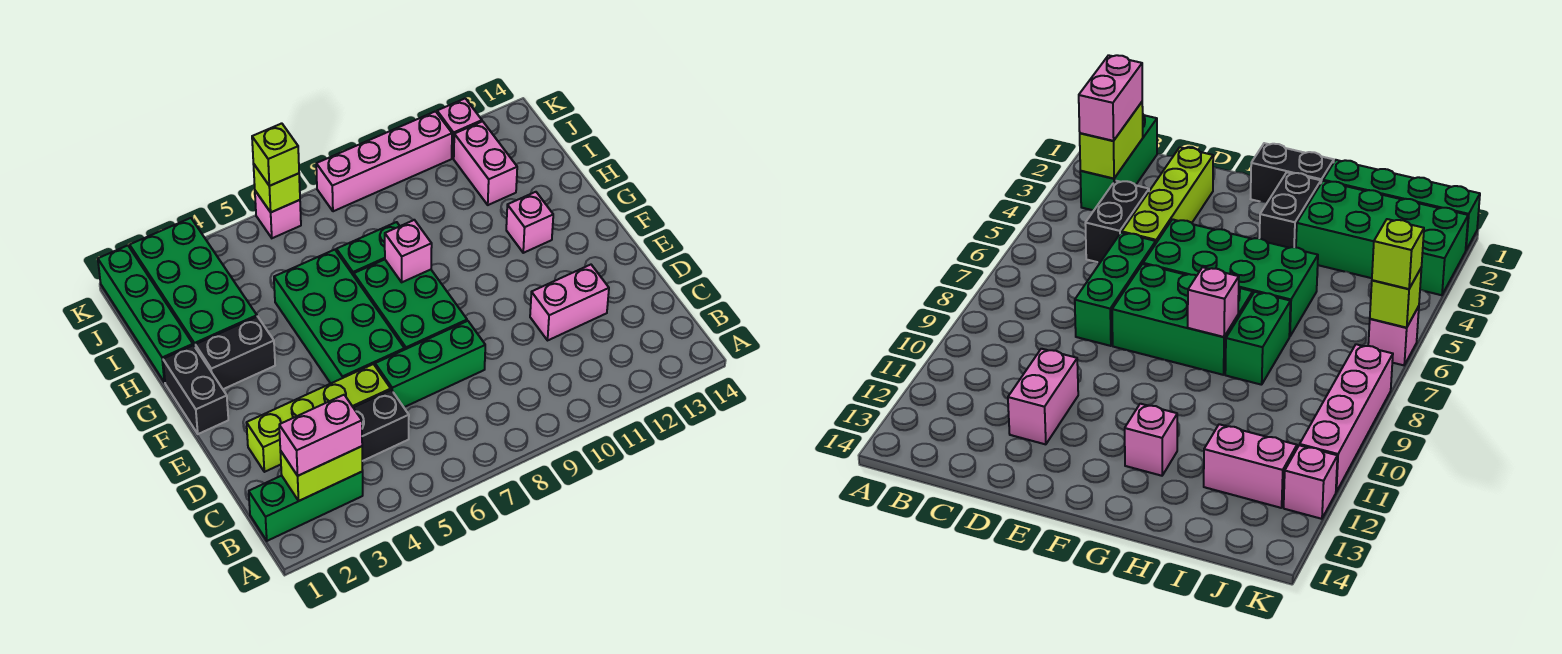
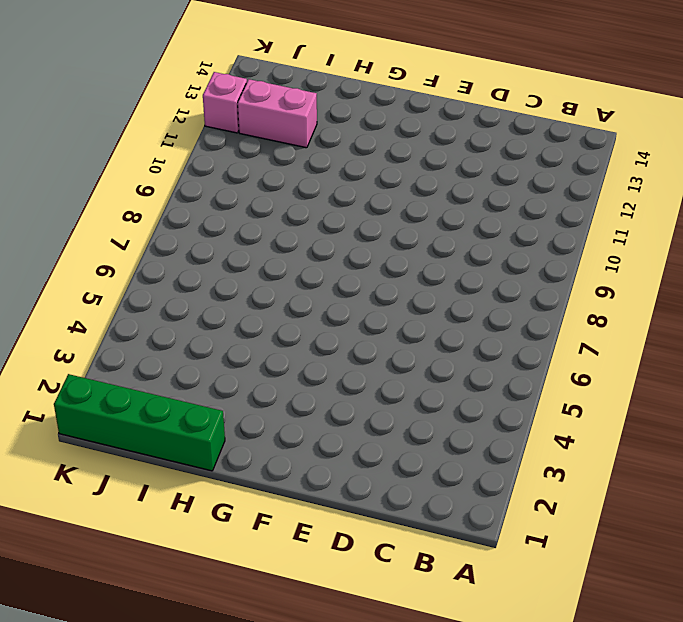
none -> green brick B1:B3 level 1
none -> black brick C4:C5 level 1
none -> lime brick D2:D5 level 1

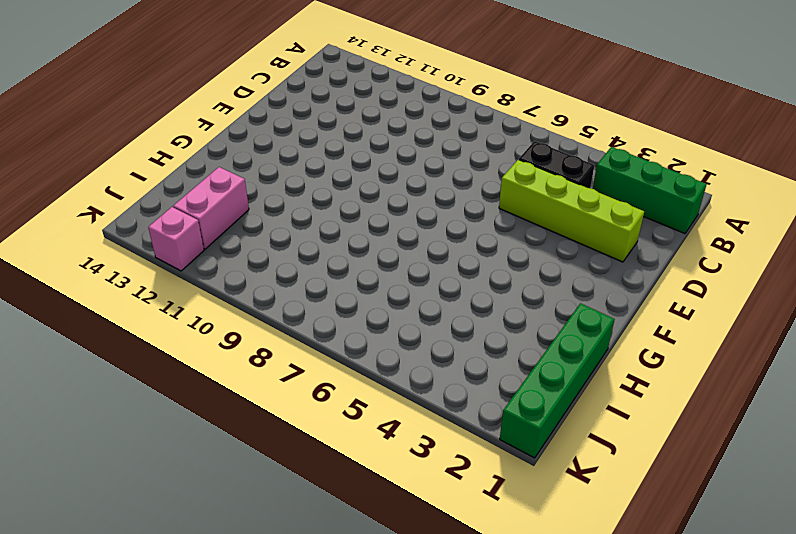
none -> green brick D6:D8 level 1
none -> pink brick D11:D12 level 1
none -> green brick E5:H6 level 1

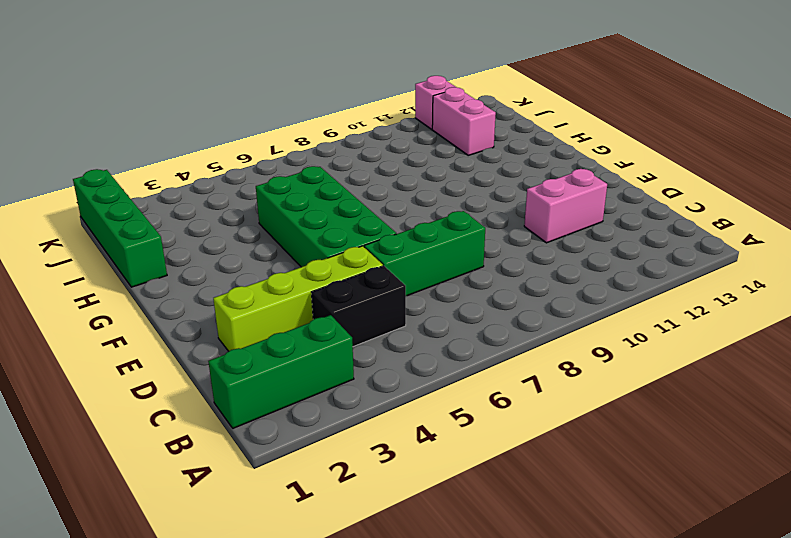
none -> green brick E7:G8 level 1
none -> black brick F1:G1 level 1
none -> black brick G2:G3 level 1

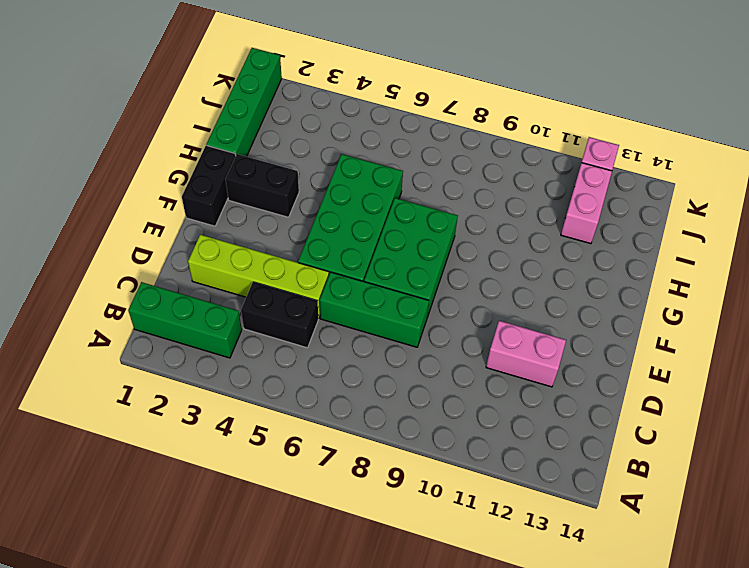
none -> pink brick G12 level 1
none -> green brick H2:K3 level 1
none -> green brick H7:H8 level 1

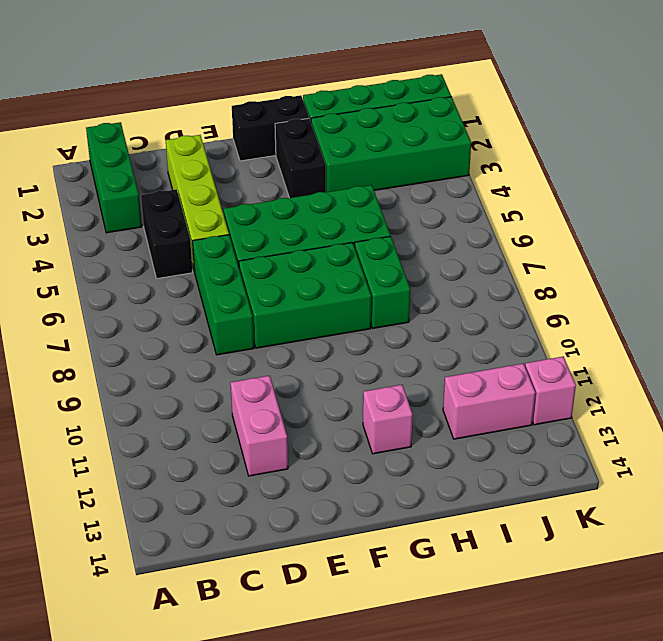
none -> pink brick K6 level 1
none -> pink brick K8:K11 level 1
none -> lime brick B2:B3 level 2

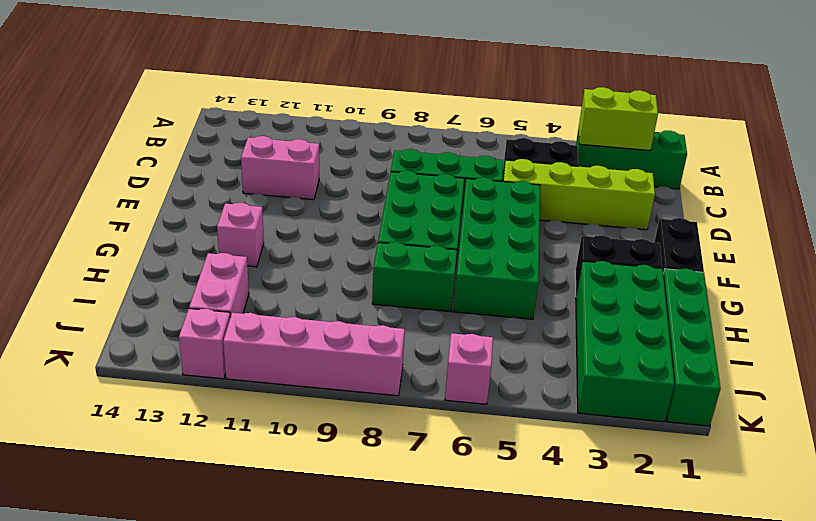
none -> pink brick G8 level 2
none -> lime brick K6 level 2
none -> pink brick B2:B3 level 3

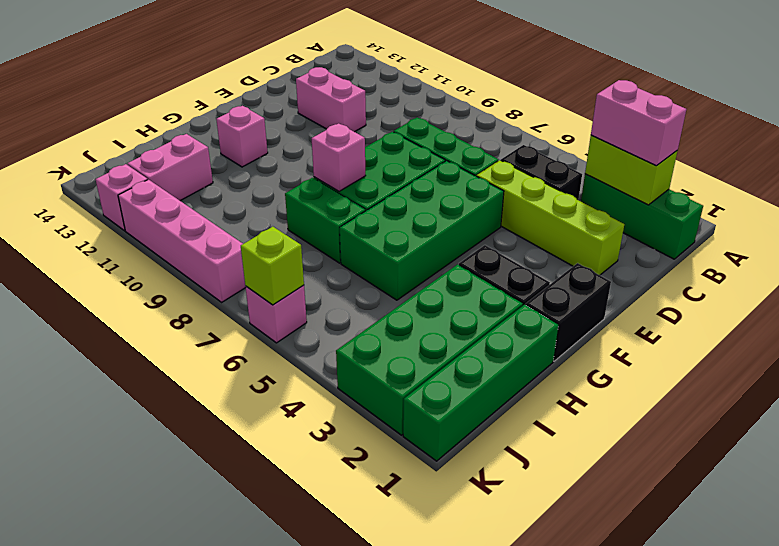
none -> lime brick K6 level 3

